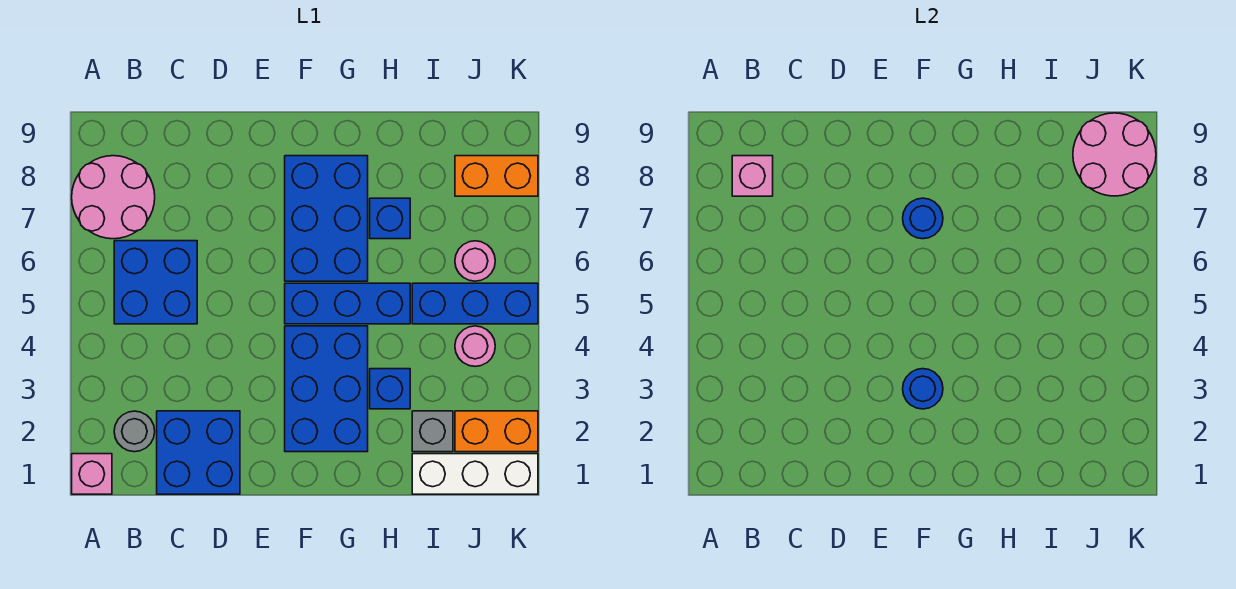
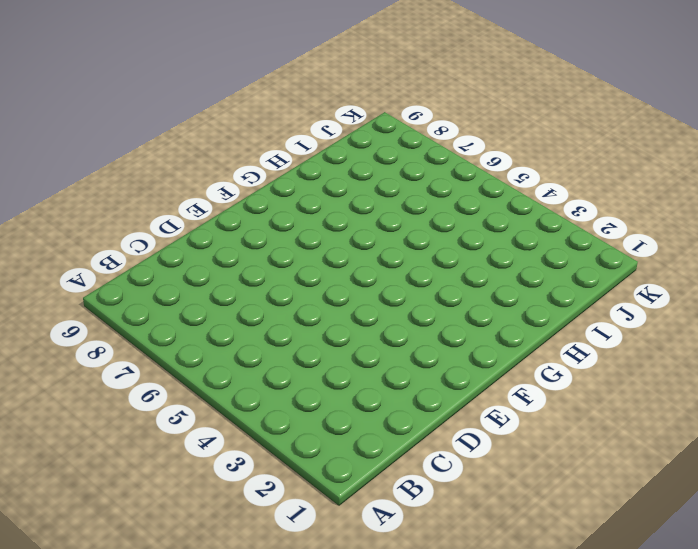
none -> pink brick A1 level 1
none -> pink round brick A7:B8 level 1
none -> grey round brick B2 level 1

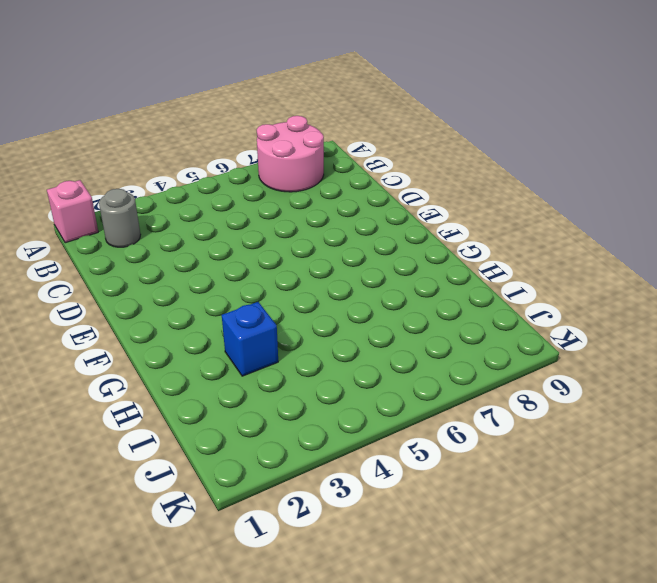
none -> blue brick B5:C6 level 1
none -> blue brick C1:D2 level 1
none -> blue brick F2:G4 level 1

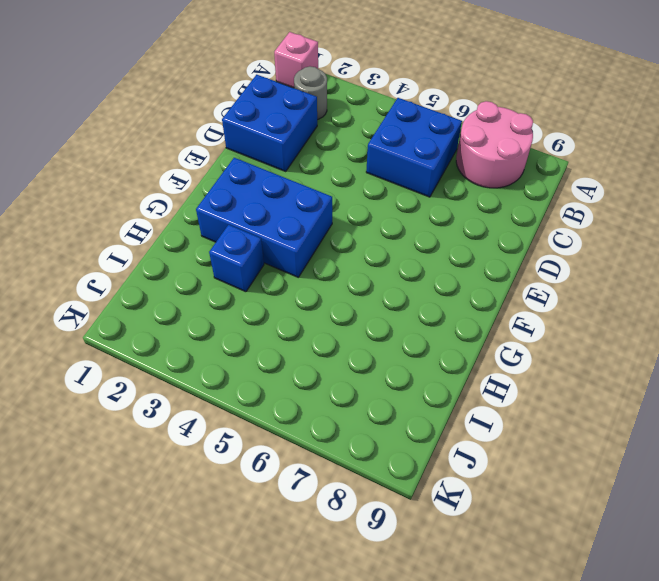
none -> blue brick F5:H5 level 1
none -> blue brick F6:G8 level 1
none -> blue brick H7 level 1

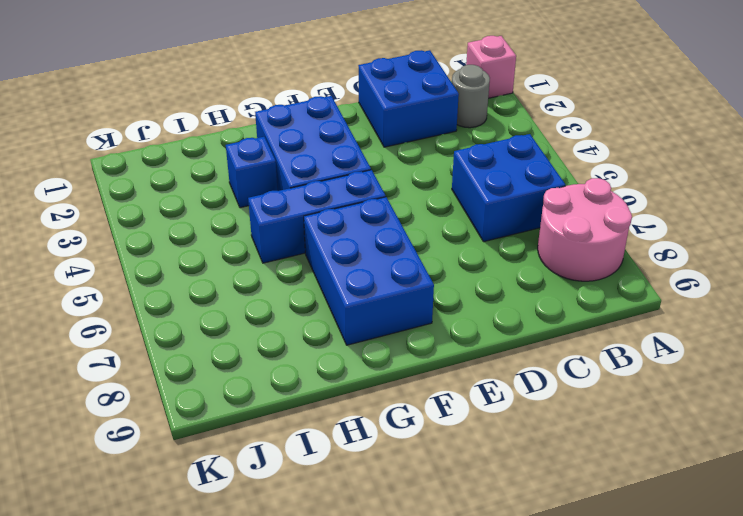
none -> blue brick H7 level 1
none -> white brick I1:K1 level 1
none -> grey brick I2 level 1

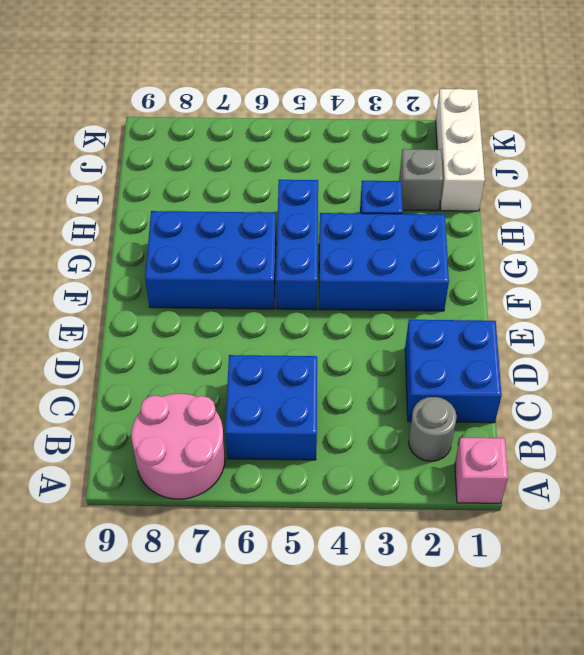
none -> blue brick H7 level 1
none -> blue brick I5:K5 level 1
none -> orange brick J2:K2 level 1

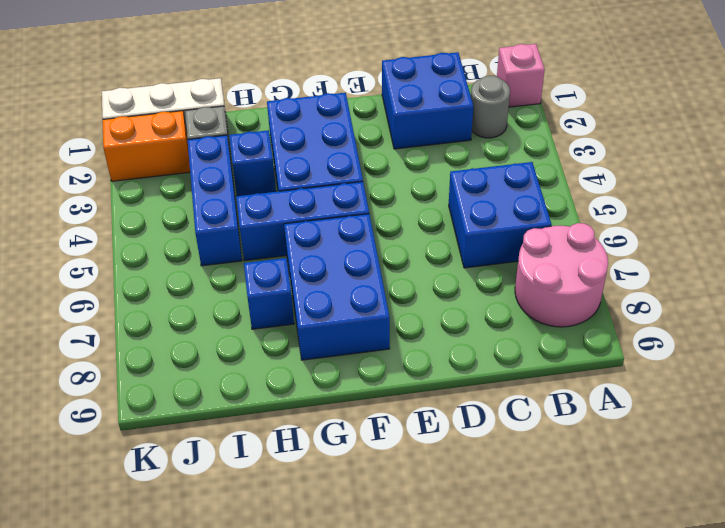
blue brick I3:I5 level 1 -> blue brick I5:K5 level 1
none -> pink round brick J4 level 1
none -> pink round brick J6 level 1
none -> orange brick J8:K8 level 1

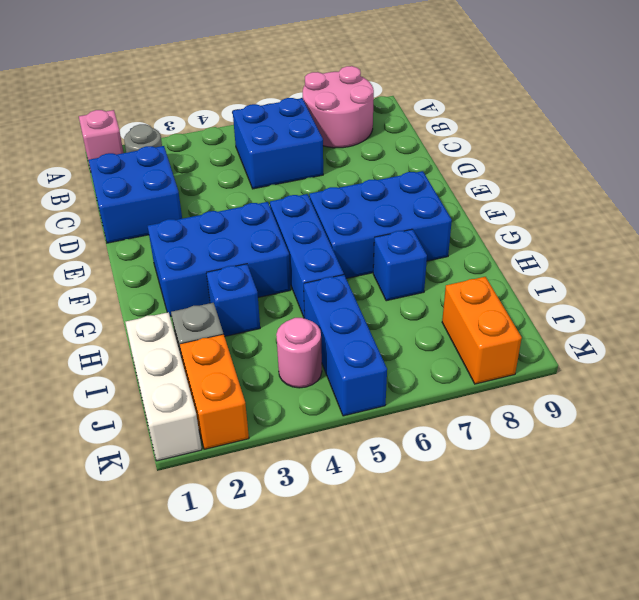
none -> pink round brick J6 level 1
none -> pink brick B8 level 2
none -> blue round brick F3 level 2

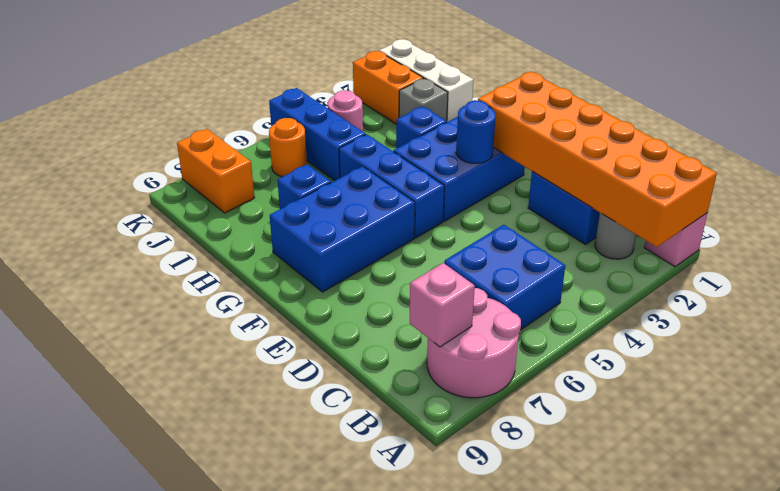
orange brick A1:F2 level 2 -> none
orange round brick J6 level 1 -> pink round brick J6 level 1
none -> blue round brick F7 level 2
none -> pink round brick J8:K9 level 2

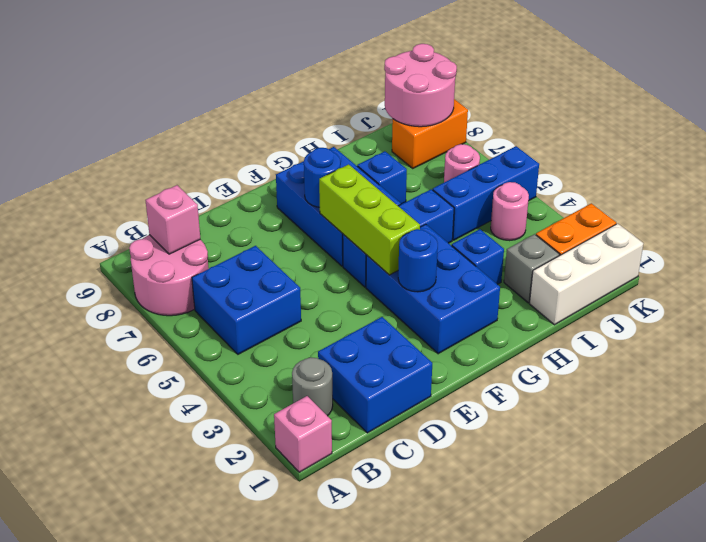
lime brick F4:F6 level 2 -> none

